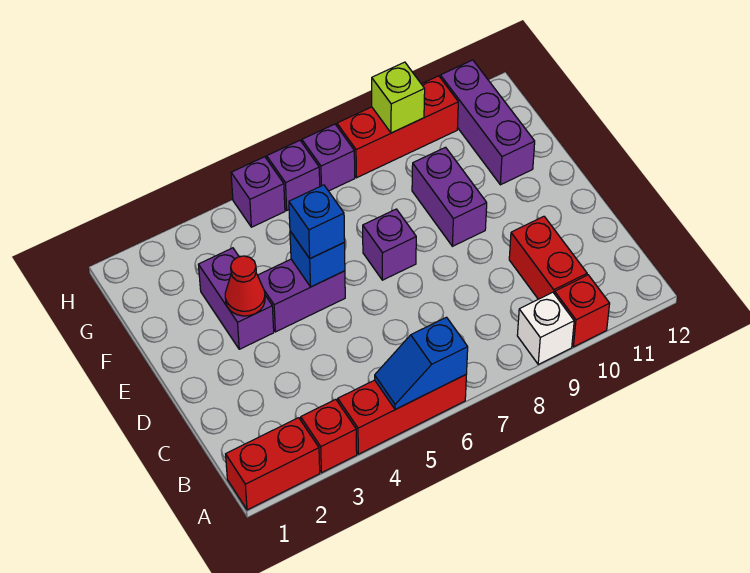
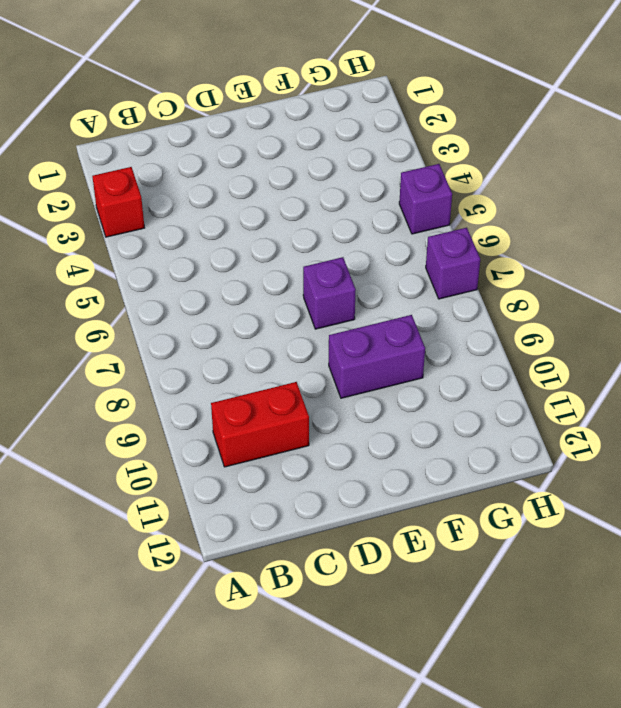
none -> red brick A1:A2 level 1
none -> red brick A4:A6 level 1
none -> white brick A9 level 1

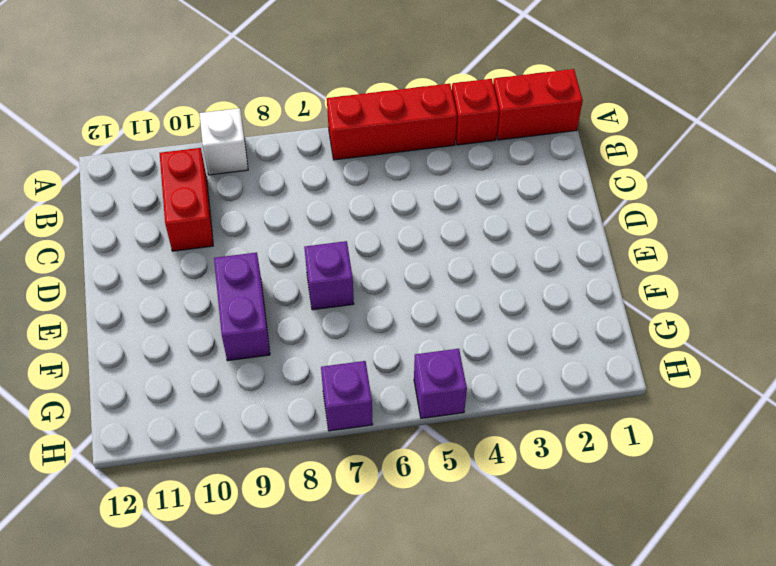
none -> red brick A10 level 1
none -> purple brick E3:F3 level 1
none -> purple brick E4:E5 level 1

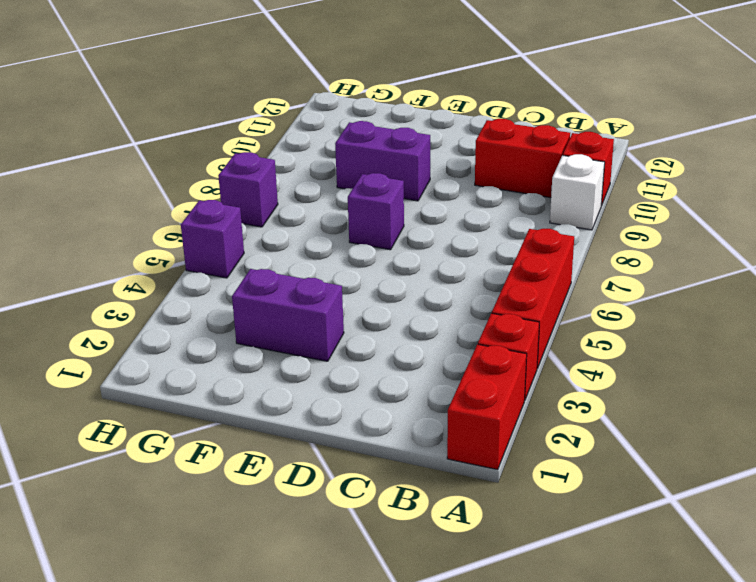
none -> purple brick E4:E5 level 1
none -> purple brick F11:H11 level 1
none -> purple brick H6 level 1

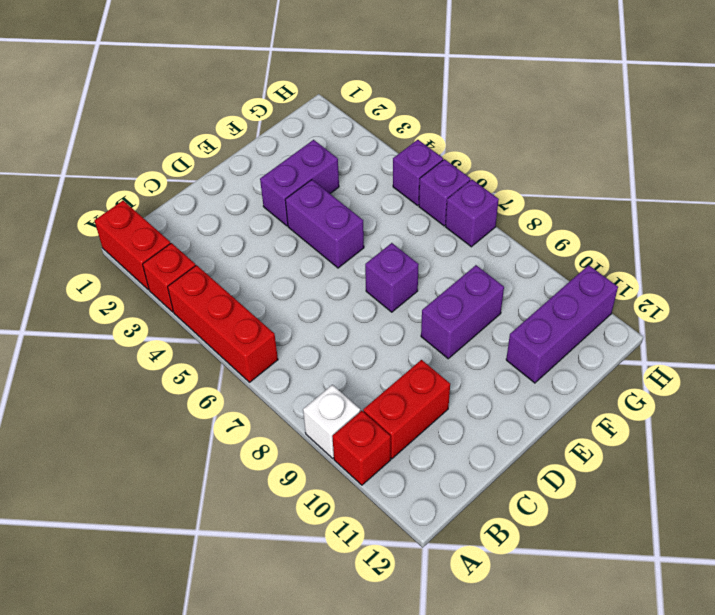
none -> red brick H8:H10 level 1
none -> blue slope A5:A6 level 2 top 6
none -> red cone E3 level 2

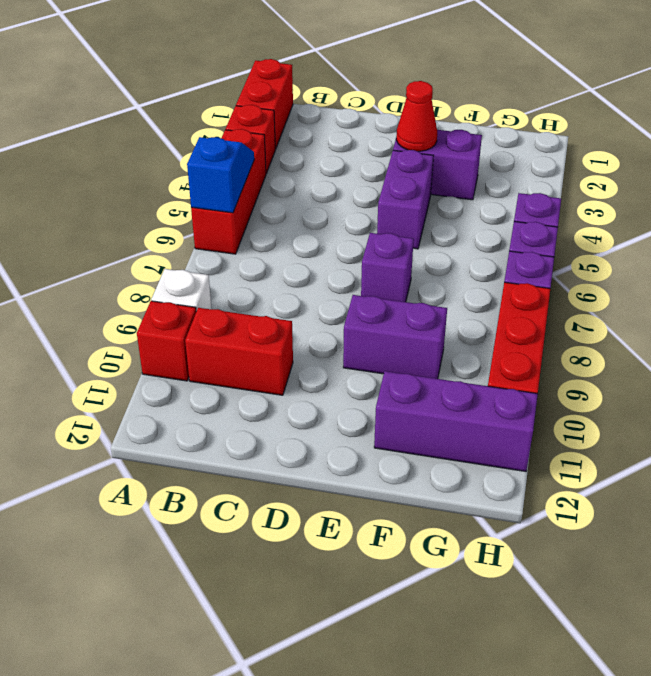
none -> blue brick E5 level 2
none -> lime brick H9 level 2
none -> blue brick E5 level 3

